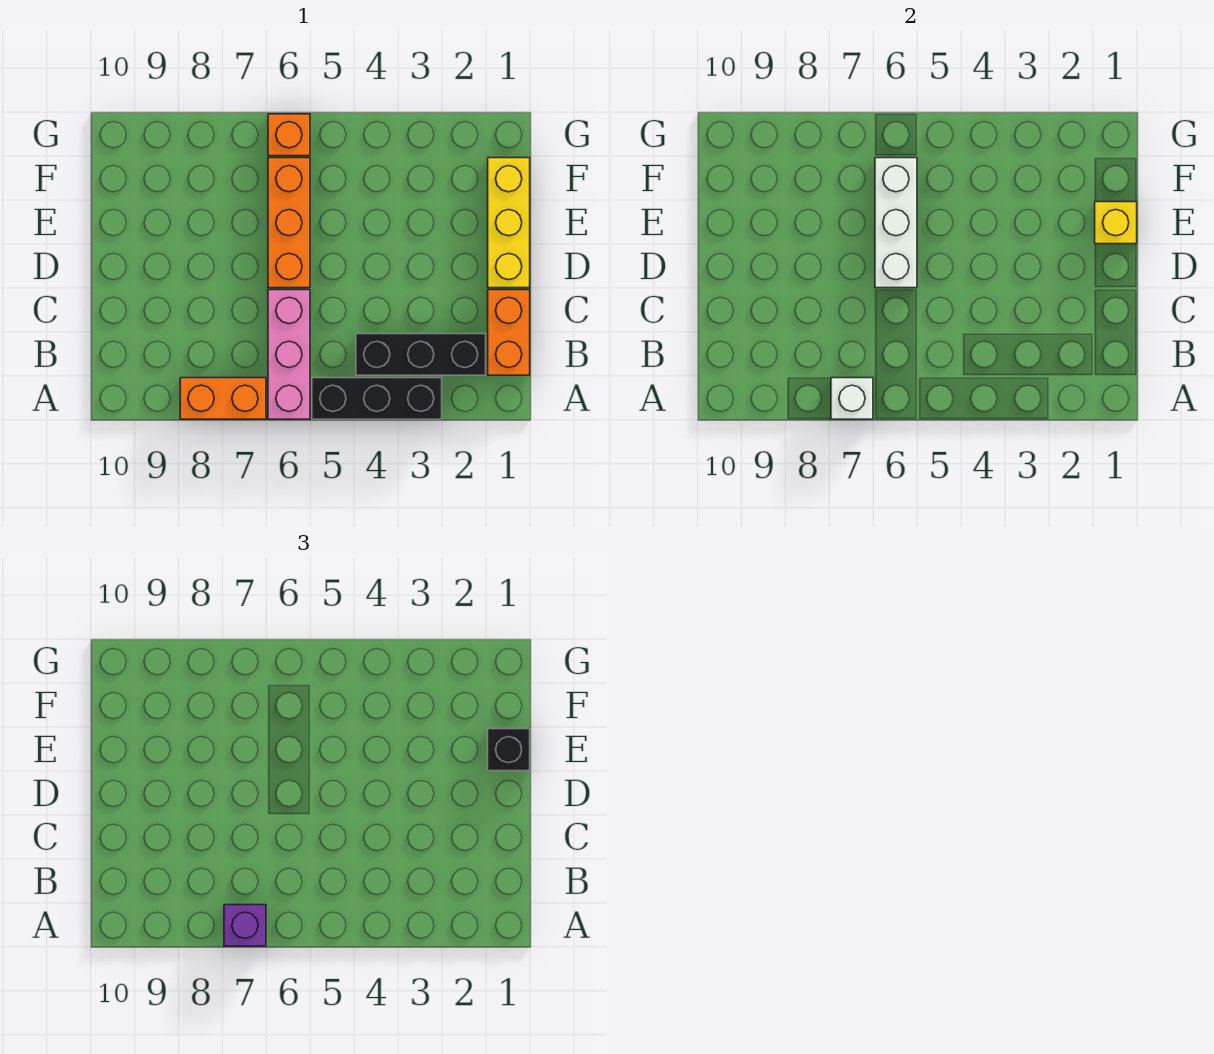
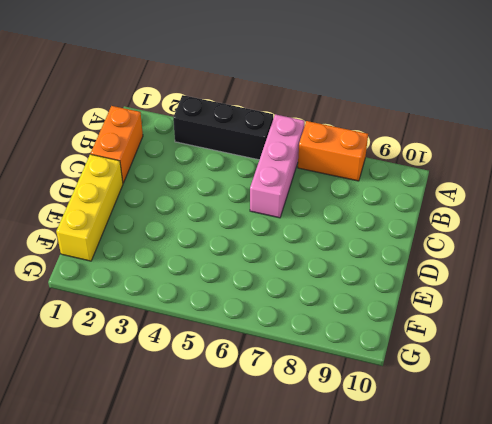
none -> black brick B2:B4 level 1
none -> orange brick D6:F6 level 1
none -> orange brick G6 level 1

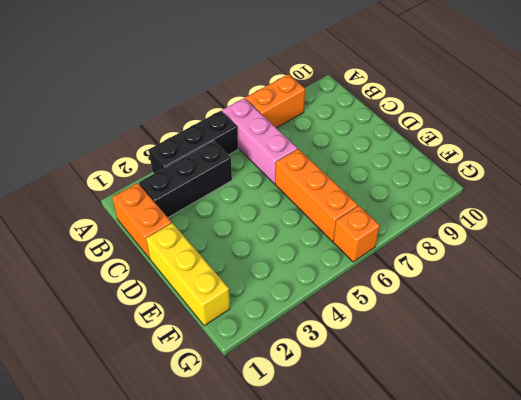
none -> white brick A7 level 2
none -> white brick D6:F6 level 2
none -> yellow brick E1 level 2

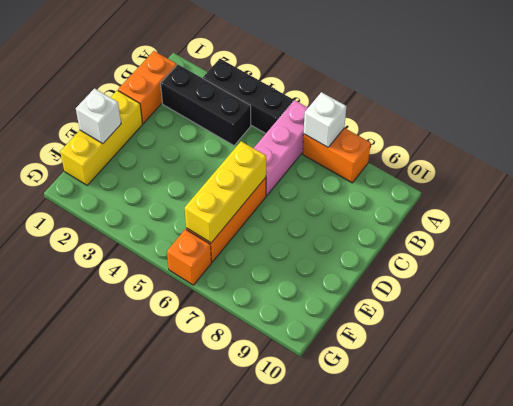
yellow brick D6:F6 level 2 -> white brick D6:F6 level 2
white brick E1 level 2 -> yellow brick E1 level 2
none -> purple brick A7 level 3
none -> black brick E1 level 3

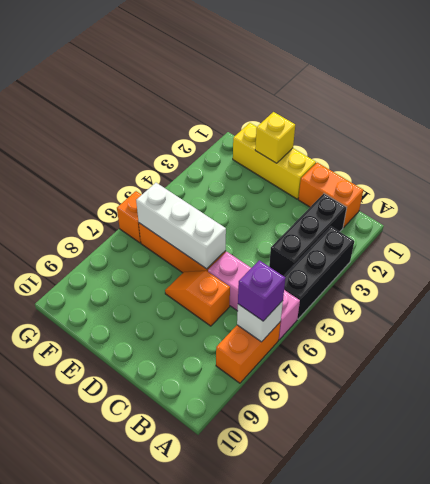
orange slope C7:D7 level 1 top C -> none
none -> black brick E1 level 3

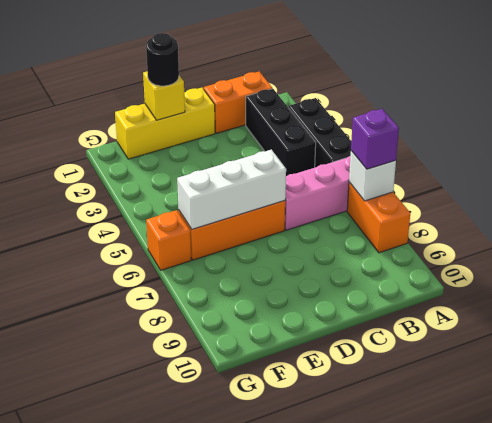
black round brick E1 level 3 -> black brick E1 level 3

